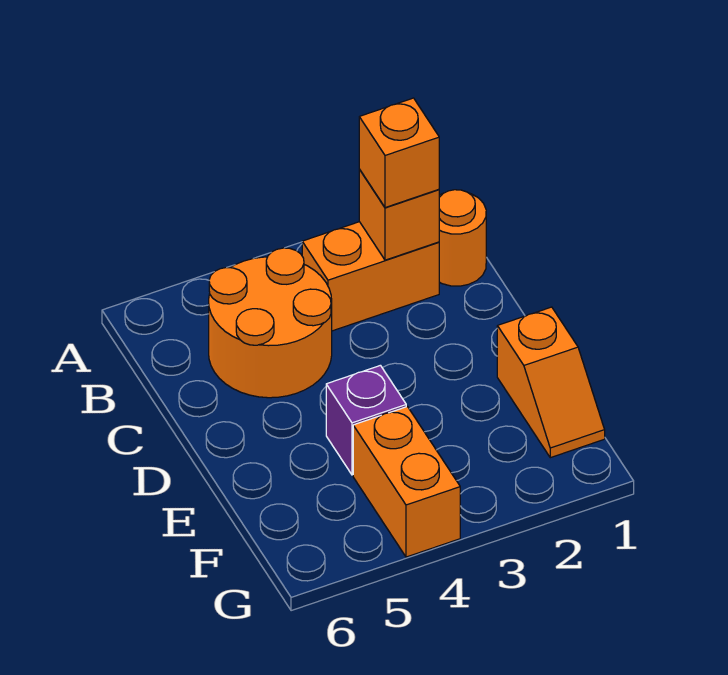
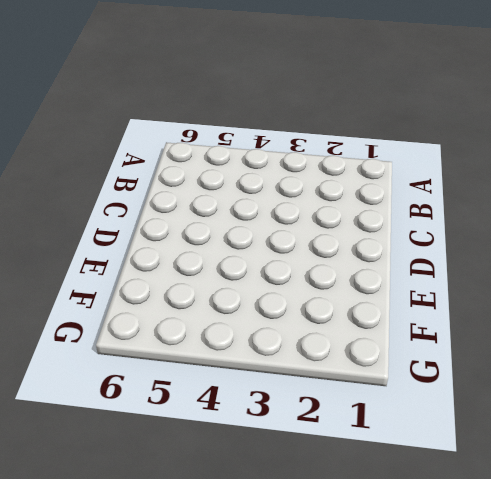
none -> orange round brick B1 level 1
none -> orange brick B2:B3 level 1

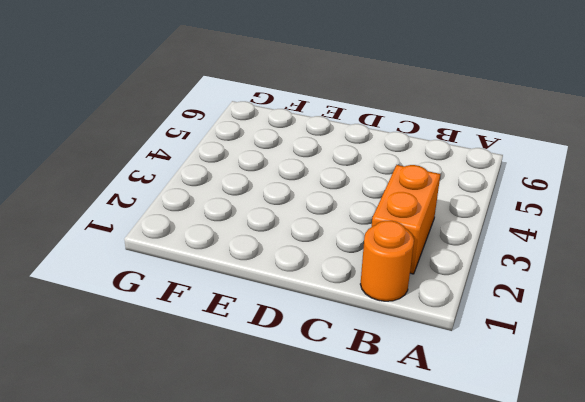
none -> orange round brick B4:C5 level 1
none -> orange slope E1:F1 level 1 top E

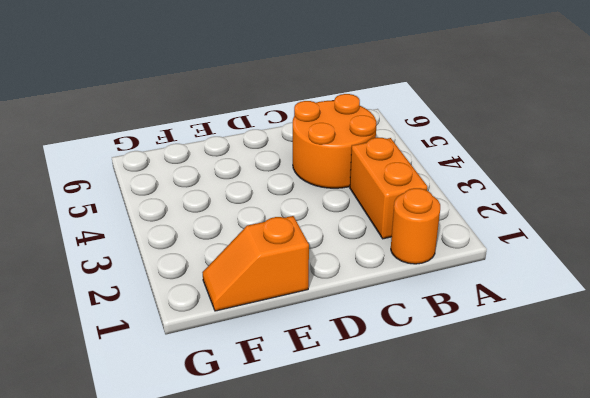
none -> purple brick E4 level 1
none -> orange brick F4:G4 level 1

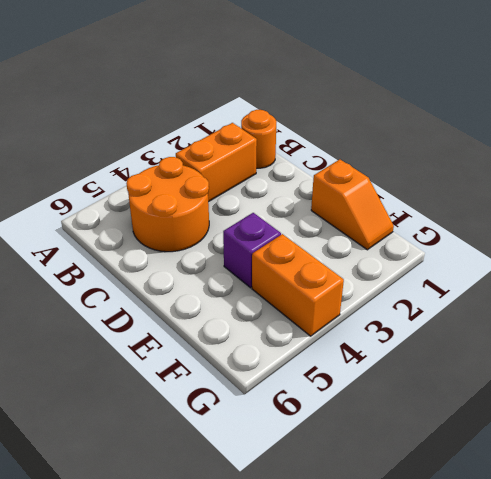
none -> orange brick B2 level 2
none -> orange brick B2 level 3

